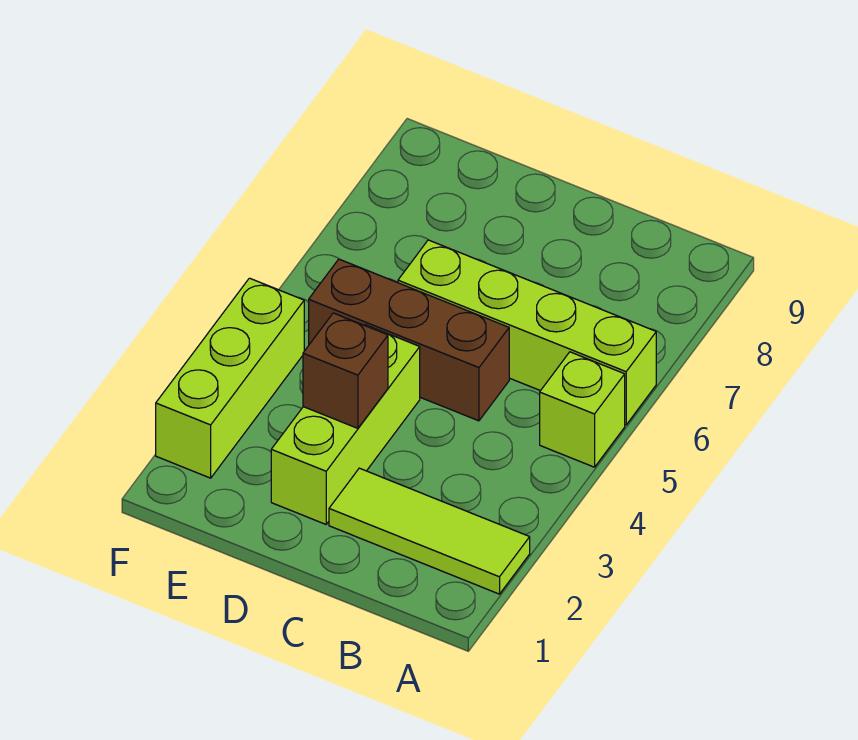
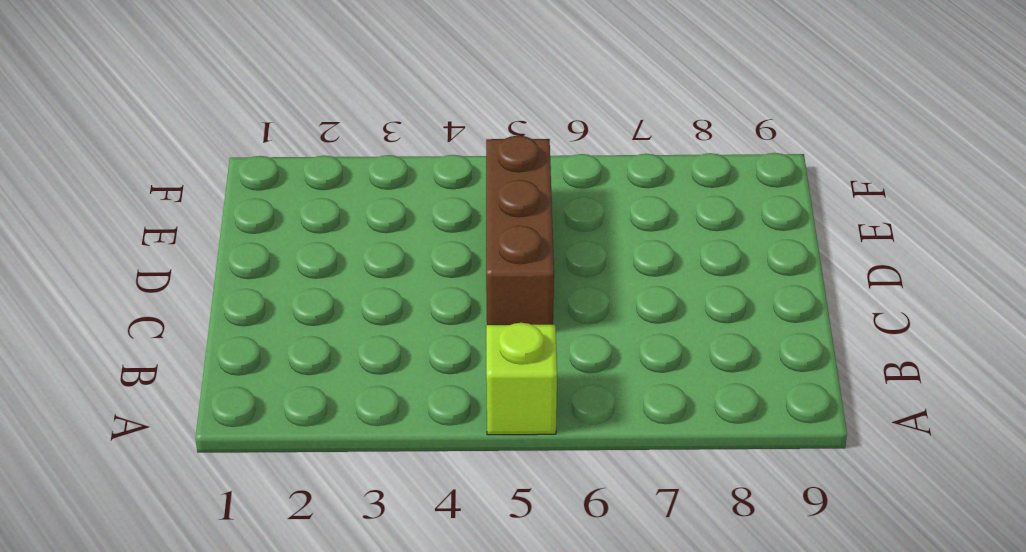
none -> lime tile A2:C2 level 1
none -> lime brick A6:D6 level 1

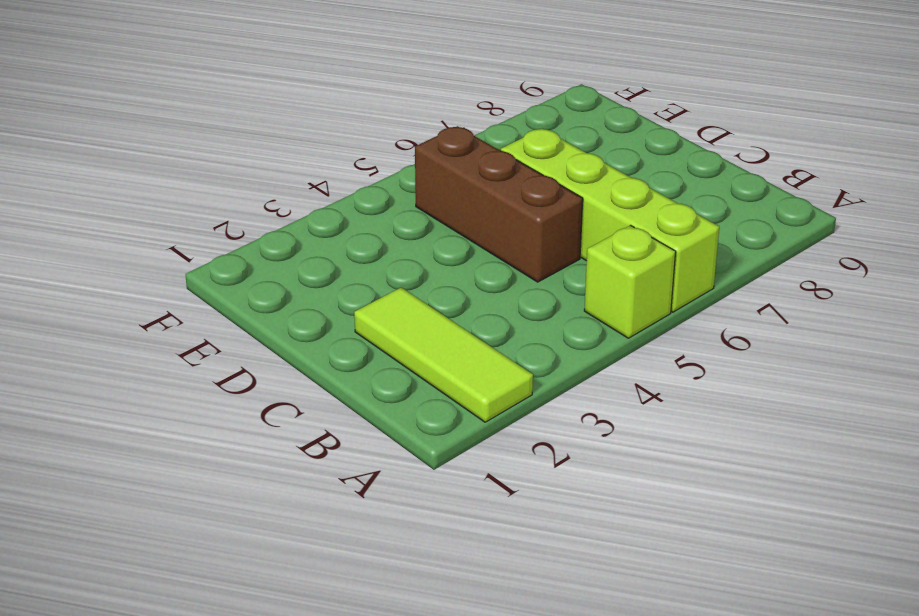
none -> lime brick D2:D4 level 1
none -> lime brick F2:F4 level 1

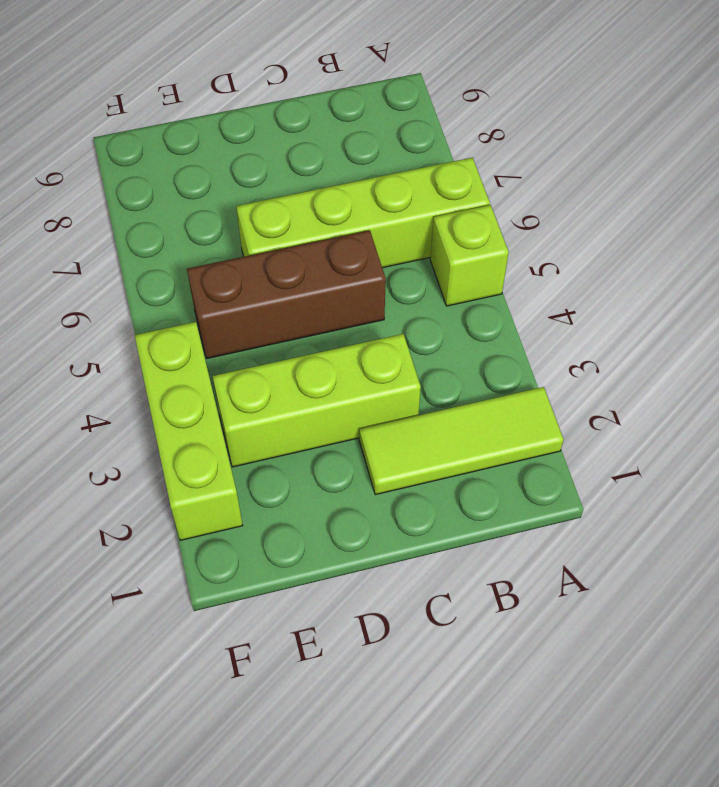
lime brick C3:E3 level 1 -> lime brick D2:D4 level 1
none -> brown brick D3 level 2

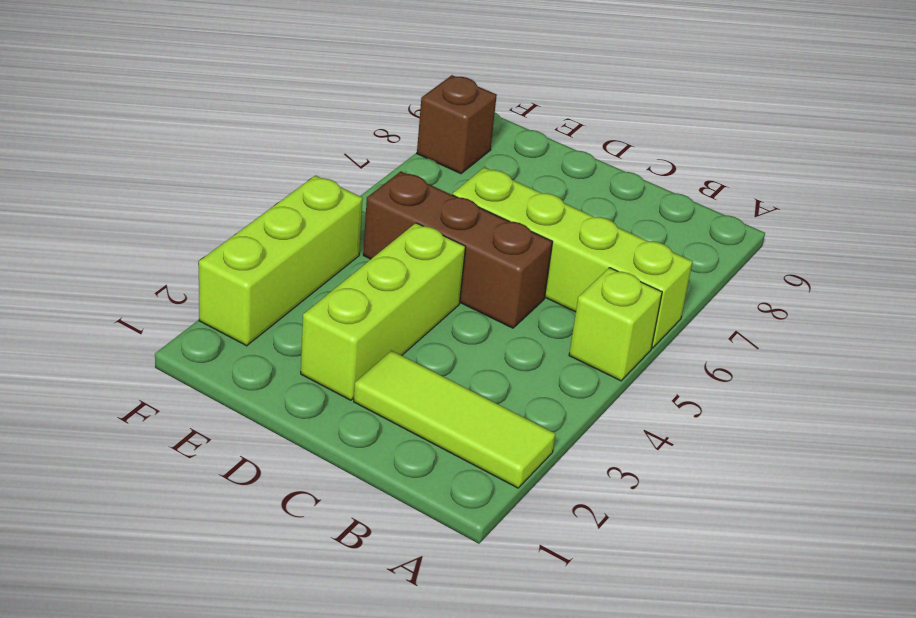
brown brick F8 level 1 -> brown brick D3 level 2

